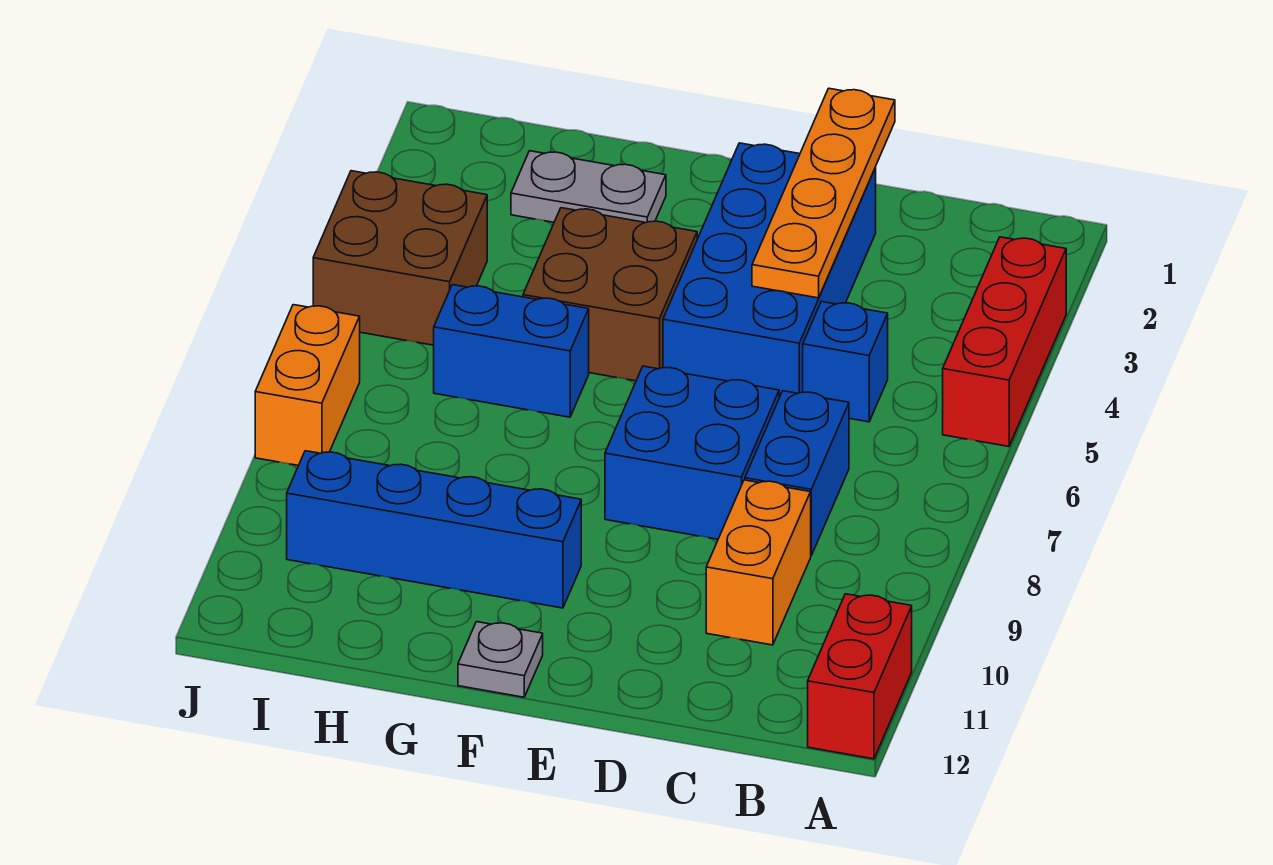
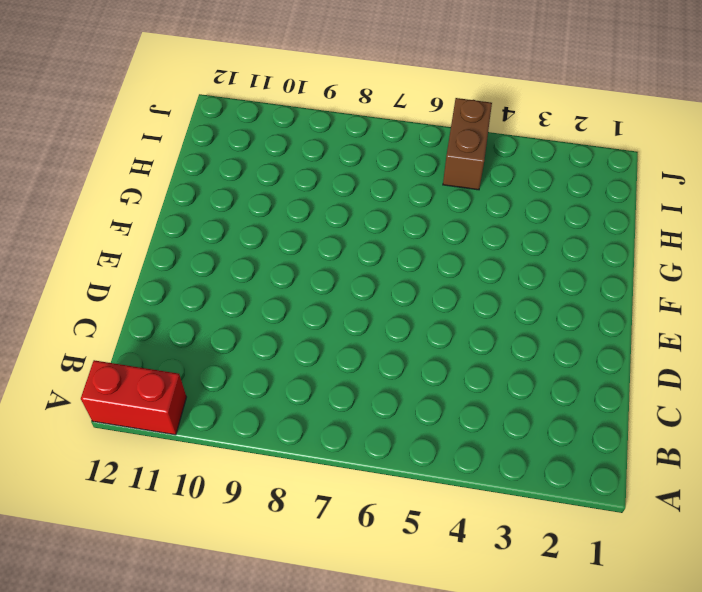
brown brick I5:J5 level 1 -> brown brick I4:J5 level 1
none -> red brick A3:A5 level 1
none -> blue brick C5 level 1
none -> blue brick C7:C8 level 1

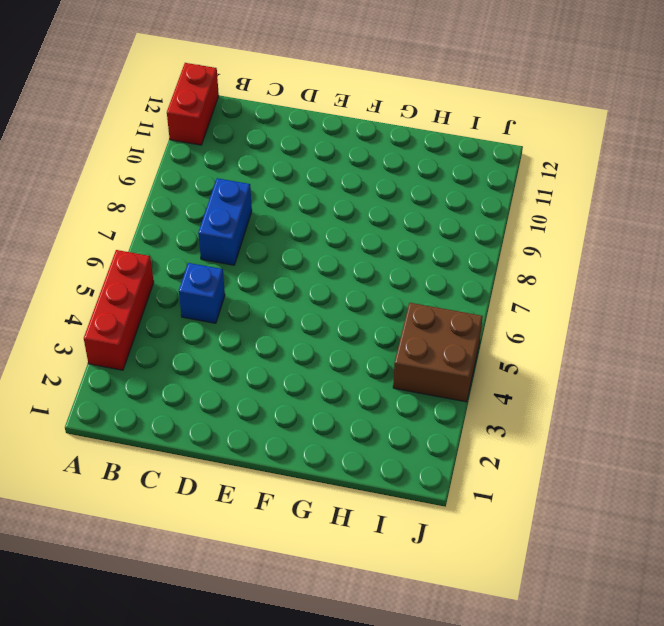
none -> orange brick C9:C10 level 1
none -> blue brick D2:E5 level 1
none -> blue brick D7:E8 level 1

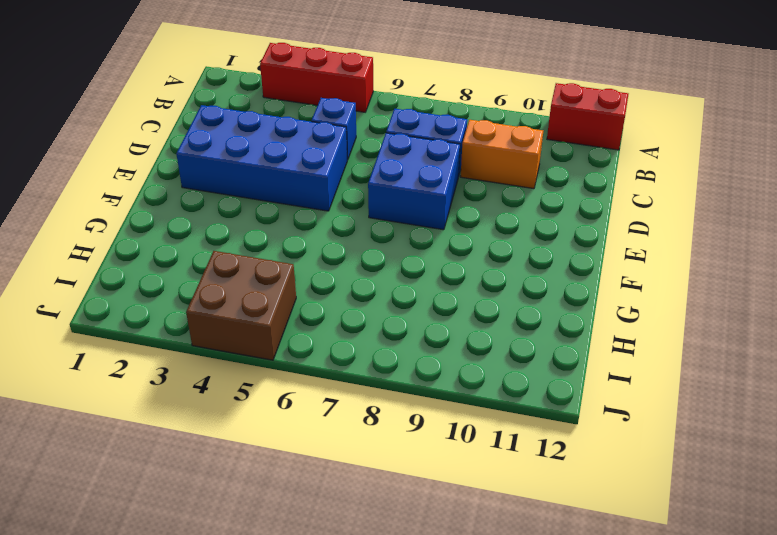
none -> brown brick F4:G5 level 1
none -> blue brick F10:I10 level 1
none -> grey plate F12 level 1

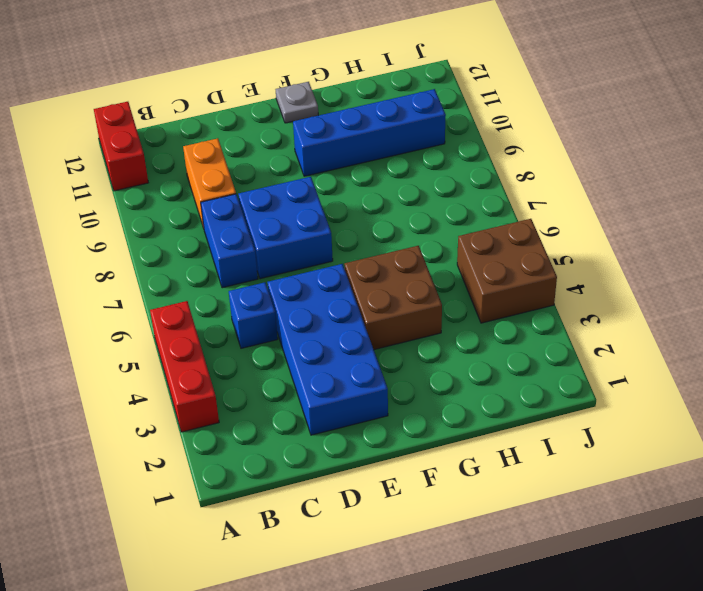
none -> grey plate G2:H2 level 1
none -> blue brick G6:H6 level 1
none -> orange brick J7:J8 level 1

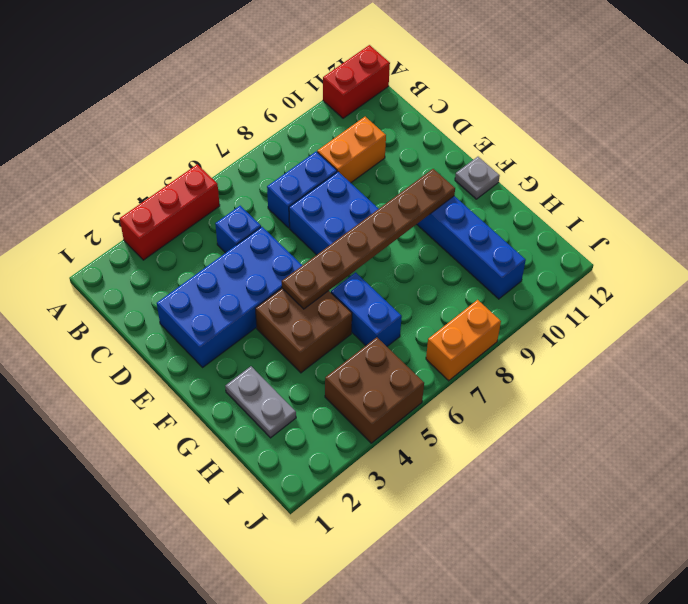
brown plate F5:F10 level 2 -> none
none -> orange plate D1:D4 level 2

